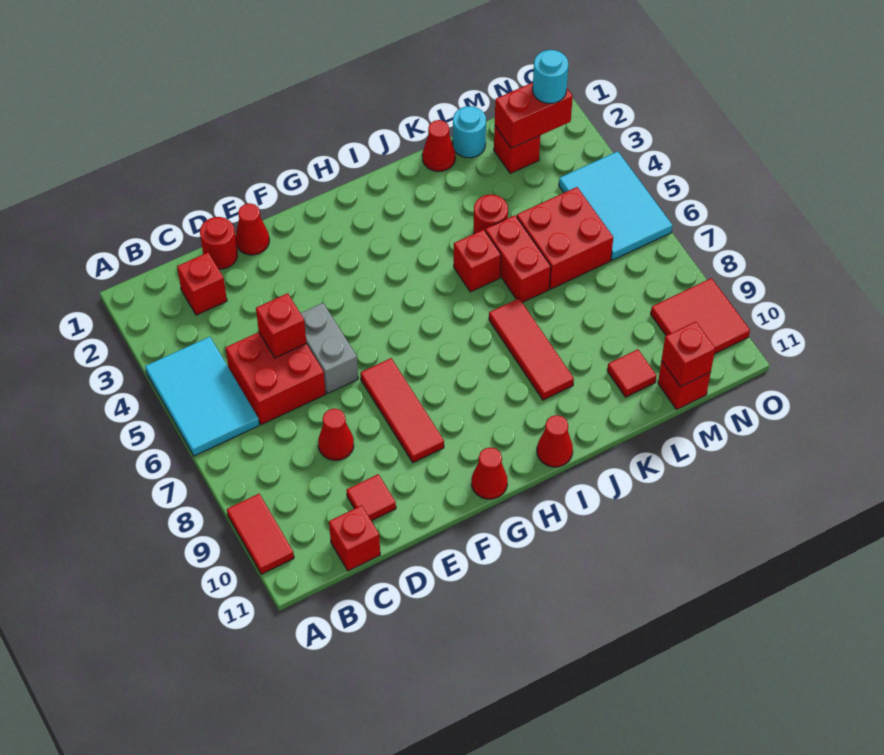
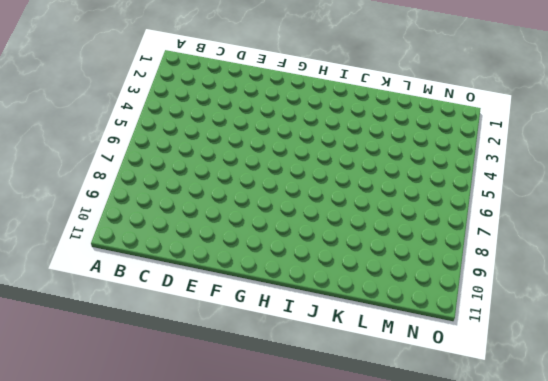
none -> cyan tile A4:B6 level 1
none -> red tile A9:A10 level 1
none -> red brick C2 level 1

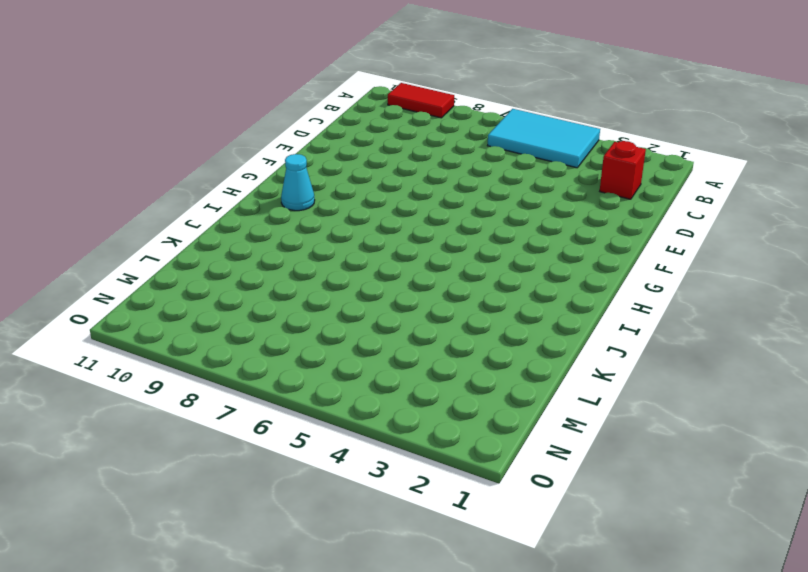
cyan cone H10 level 1 -> none
none -> red brick C5:D6 level 1
none -> red brick C11 level 1
none -> red round brick D1 level 1

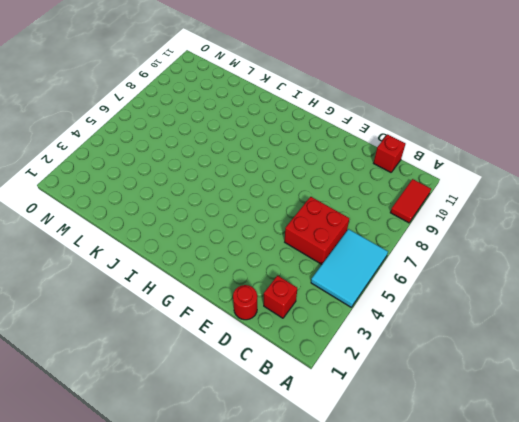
none -> red cone D8 level 1
none -> red tile D10 level 1
none -> red cone E1 level 1

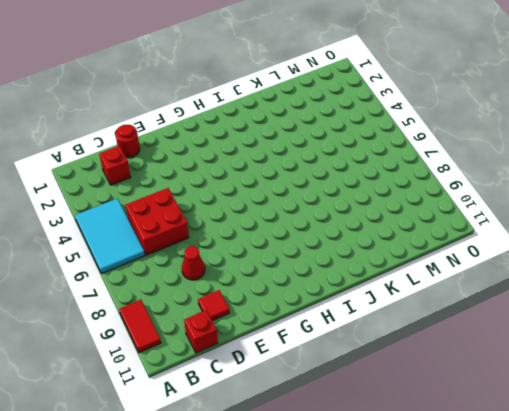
none -> red cone E1 level 1
none -> grey brick E5:E6 level 1
none -> red tile F7:F9 level 1

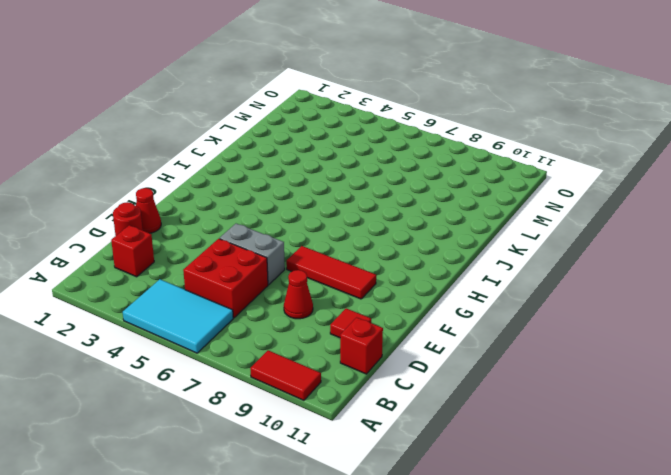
none -> red cone G11 level 1
none -> red cone I11 level 1
none -> red brick J5 level 1

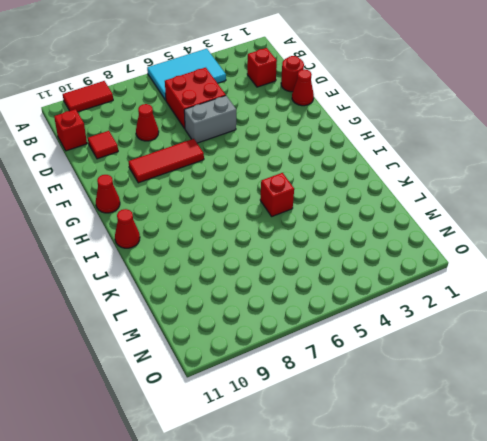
none -> red tile J7:J9 level 1
none -> red cone K1 level 1
none -> red round brick K4 level 1

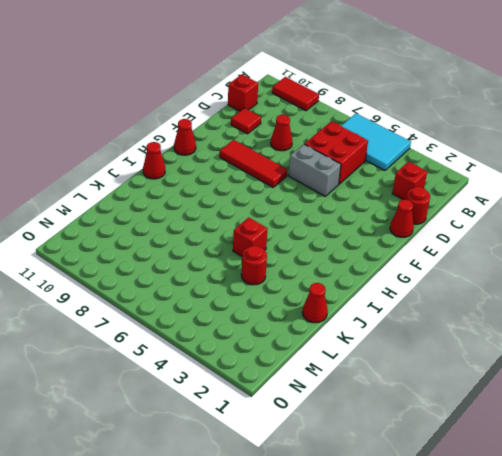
none -> red tile J7:J9 level 1
none -> red brick K5:K6 level 1
none -> cyan round brick L1 level 1

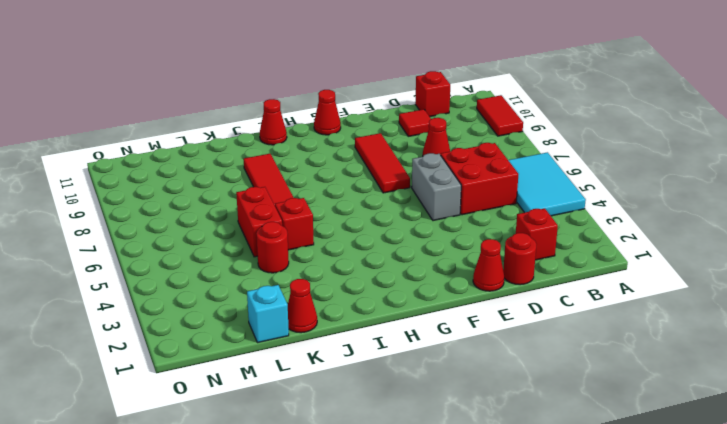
cyan brick L1 level 1 -> cyan round brick L1 level 1
none -> red brick L5:M6 level 1
none -> red tile L10 level 1
none -> red brick M2 level 1

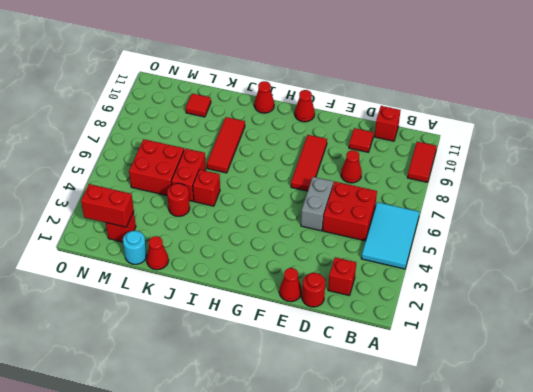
none -> red brick M11 level 1
none -> cyan tile N4:O6 level 1
none -> red tile N9:O10 level 1

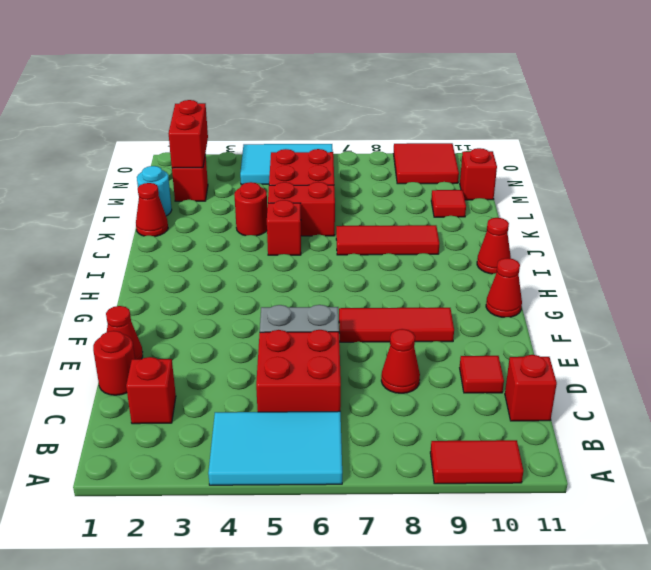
none -> red brick D5 level 2
none -> red brick M11 level 2
none -> cyan round brick N2 level 3

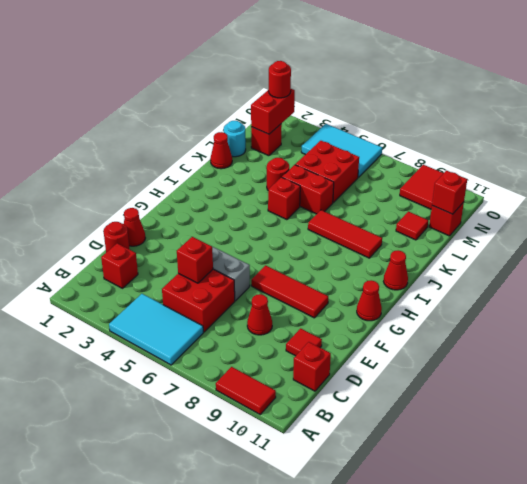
red round brick N2 level 3 -> cyan round brick N2 level 3

